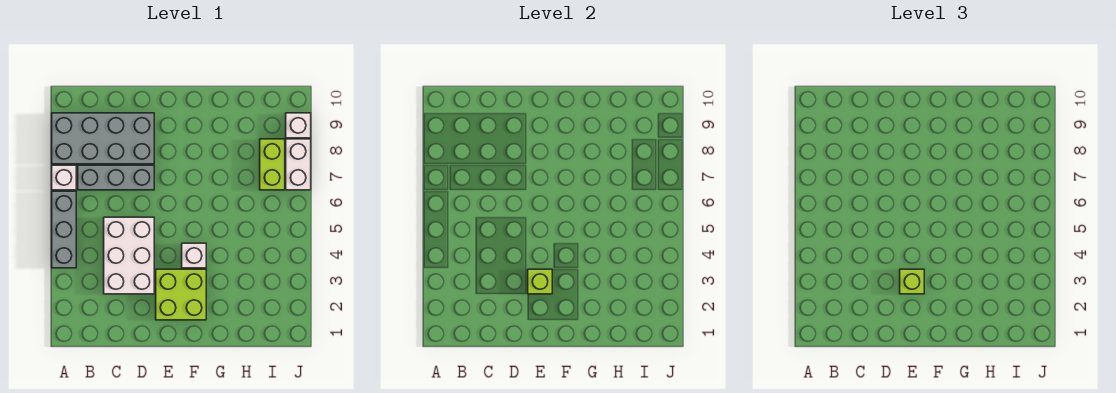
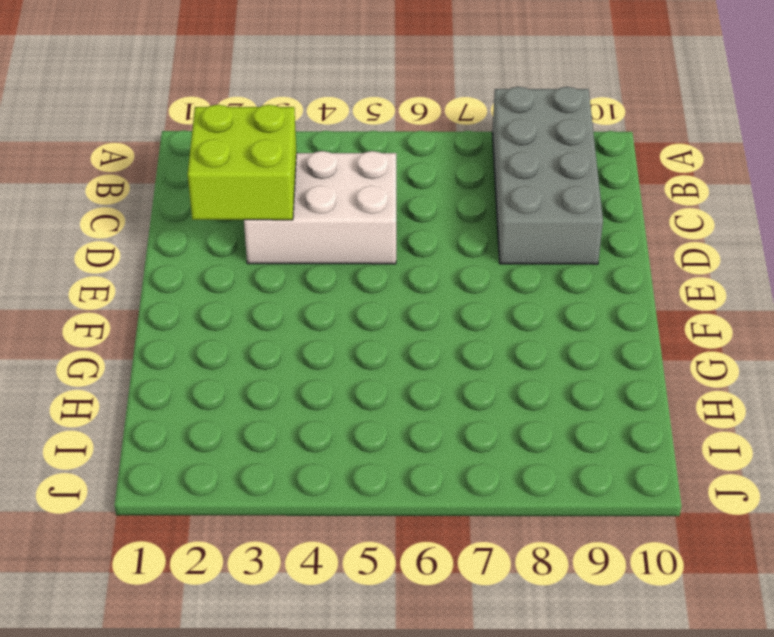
lime brick C2:D3 level 2 -> lime brick E2:F3 level 1
none -> grey brick A4:A6 level 1
none -> white brick A7 level 1
none -> grey brick B7:D7 level 1

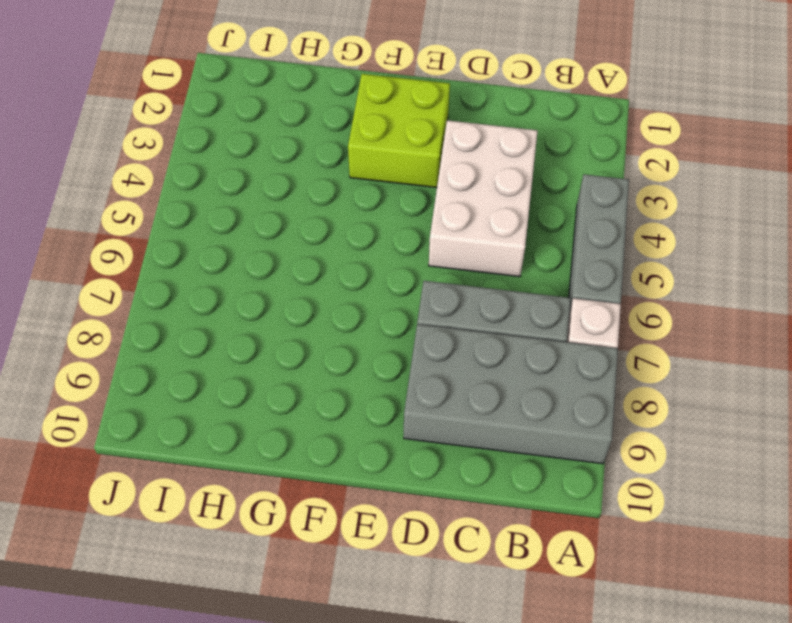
none -> white brick F4 level 1
none -> lime brick I7:I8 level 1
none -> white brick J7:J8 level 1

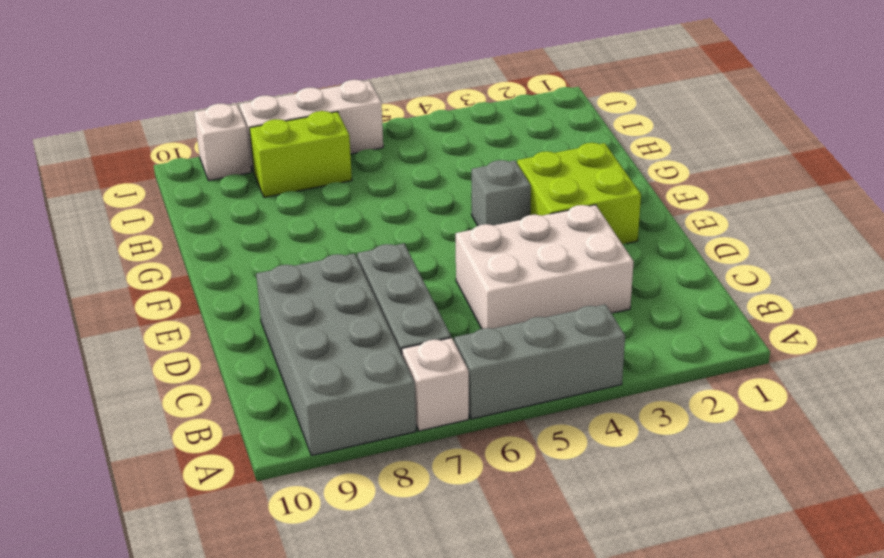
grey brick F4 level 1 -> white brick F4 level 1
white brick J6:J8 level 1 -> white brick J7:J8 level 1
none -> lime brick E3 level 2
none -> lime brick E3 level 3

